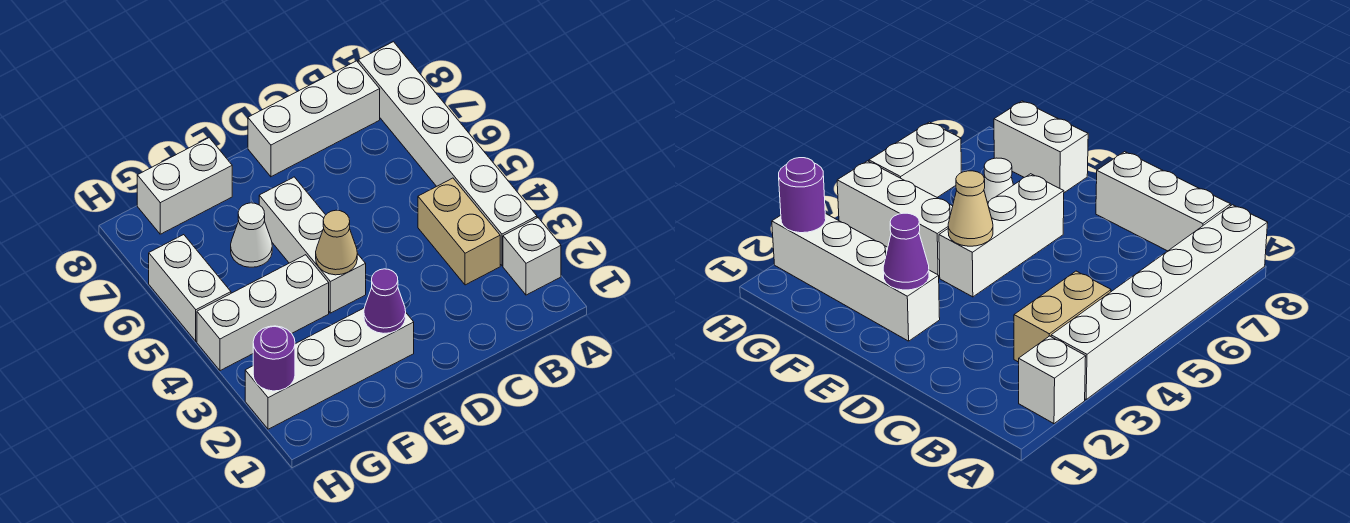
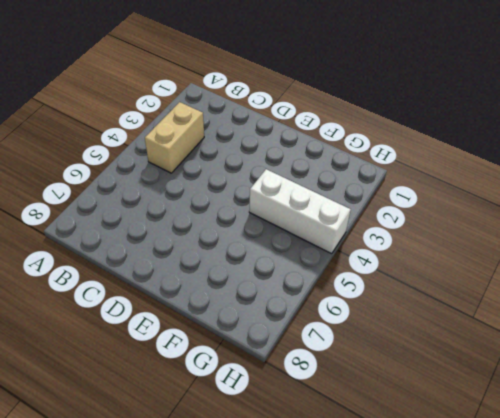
none -> white brick A2 level 1
none -> white brick A3:A8 level 1
none -> white brick B8:D8 level 1

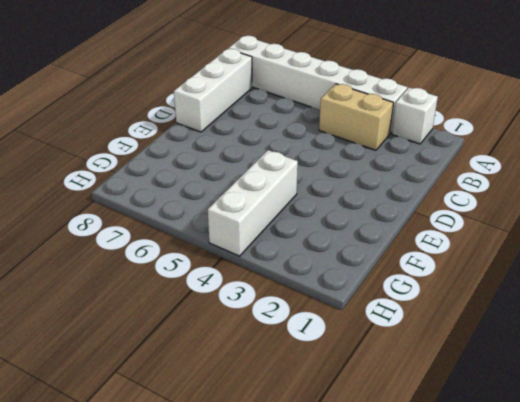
none -> white brick E2:H2 level 1
none -> white brick E4:E6 level 1
none -> white cone F6 level 1

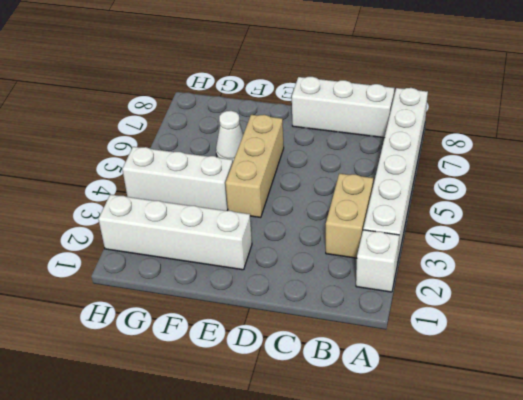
tan brick E4:E6 level 1 -> white brick E4:E6 level 1
none -> white brick F8:G8 level 1
none -> white brick H5:H6 level 1
none -> purple cone E2 level 2

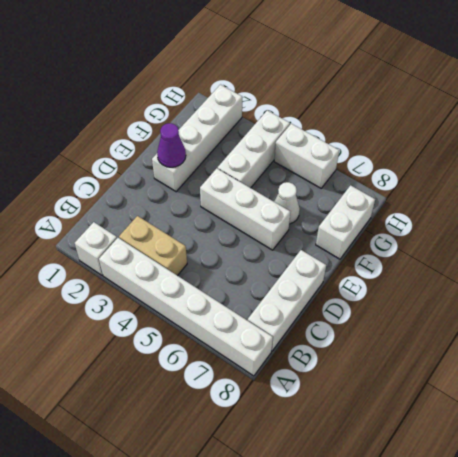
none -> tan cone E4 level 2
none -> purple round brick H2 level 2

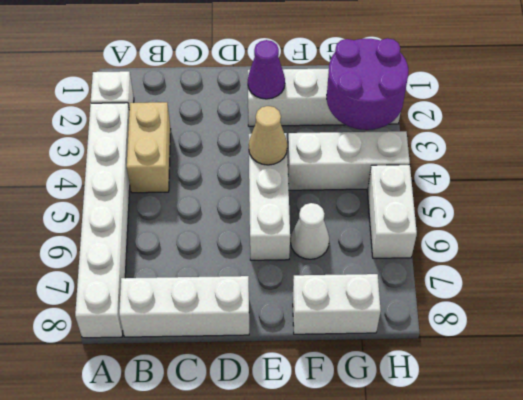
purple round brick G2:H3 level 2 -> purple round brick H2 level 2

